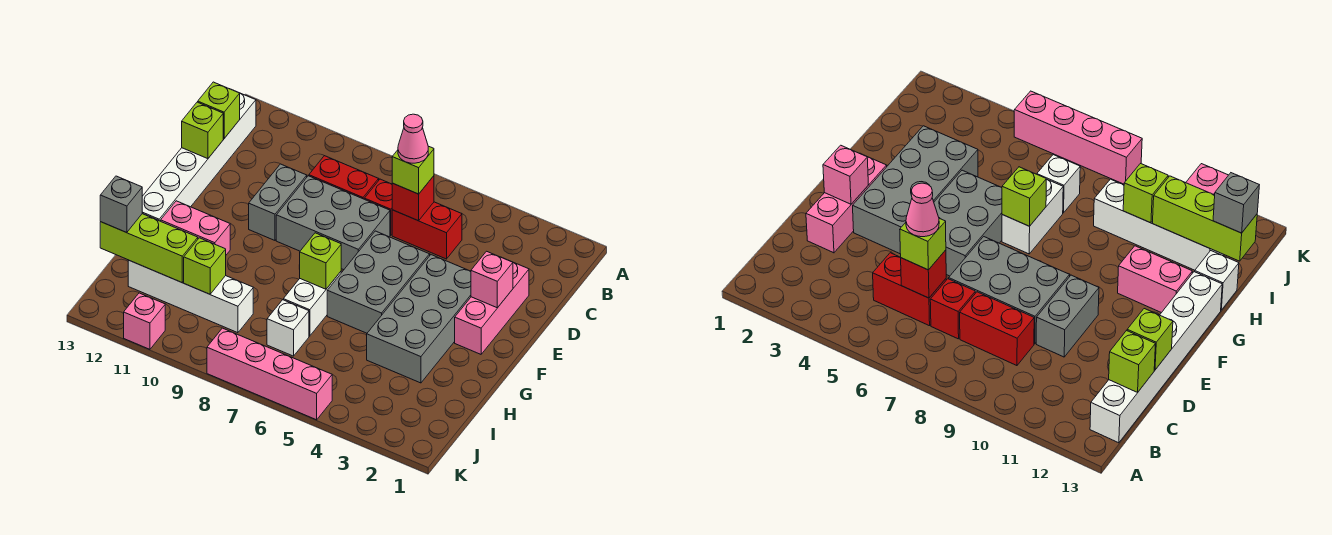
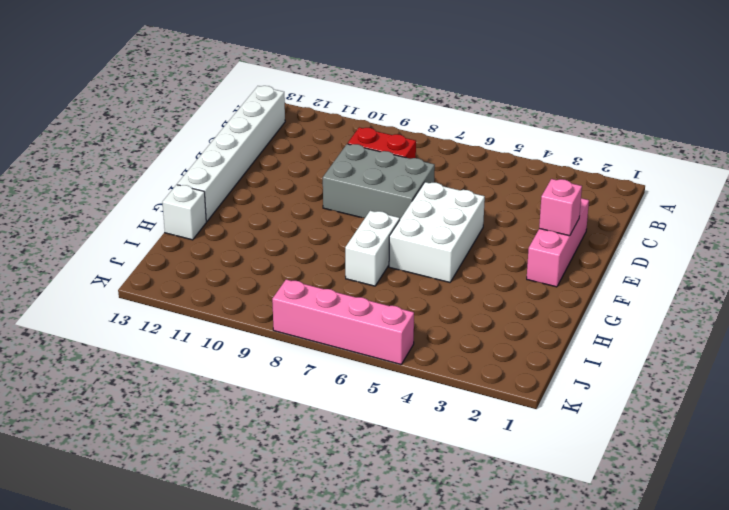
white brick E5:G6 level 1 -> grey brick E5:G6 level 1
none -> red brick C5:C6 level 1
none -> red brick C7 level 1
none -> grey brick D10:E10 level 1

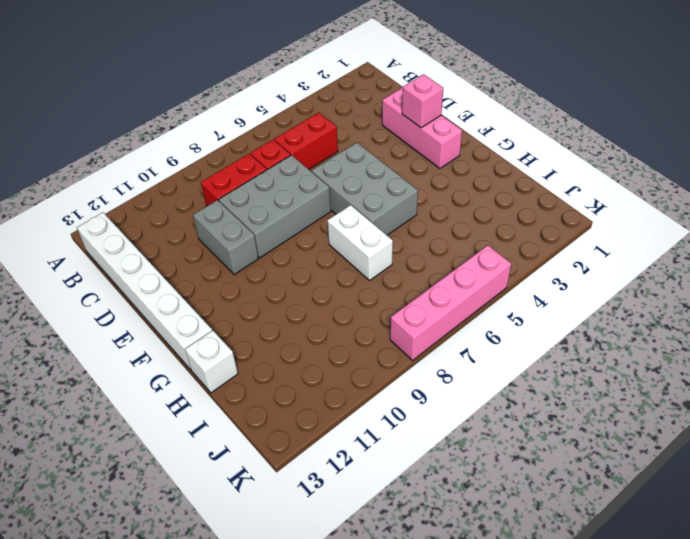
none -> grey brick E3:H4 level 1
none -> pink brick G11:G12 level 1
none -> white brick I7 level 1

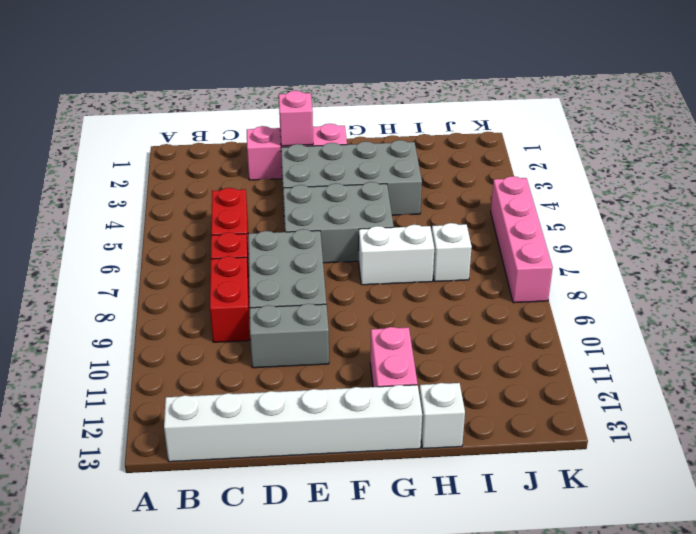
none -> white brick I9:I12 level 1
none -> pink brick K11 level 1
none -> red brick C6 level 2

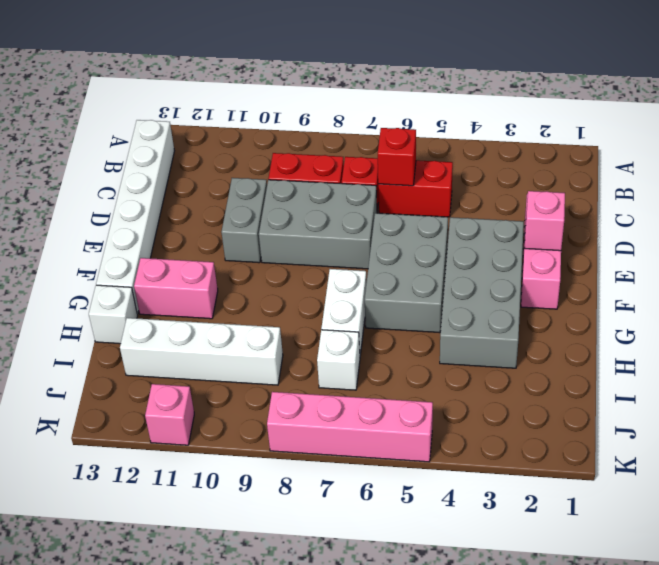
none -> lime brick C13 level 2
none -> lime brick D13 level 2
none -> lime brick G7 level 2

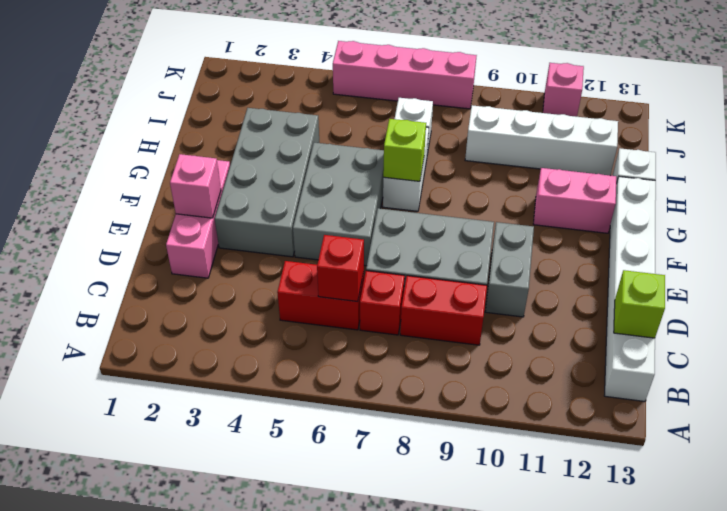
none -> lime brick D13 level 2
none -> lime brick I10 level 2
none -> lime brick I11:I13 level 2

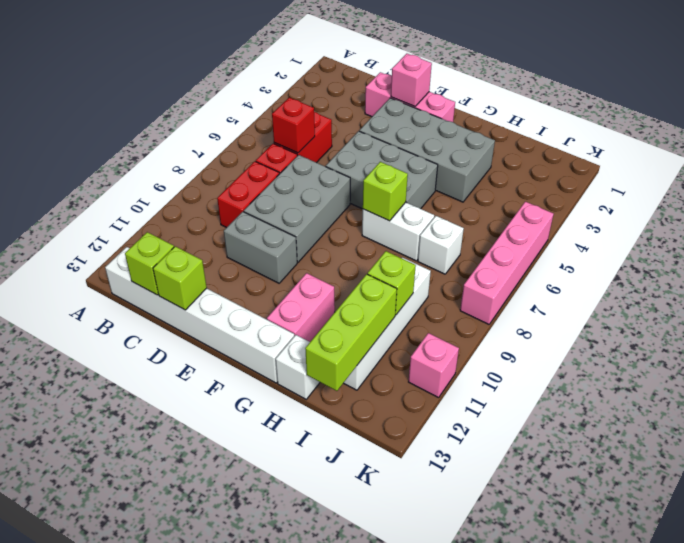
none -> lime brick C6 level 3
none -> grey brick I13 level 3
none -> pink cone C6 level 4

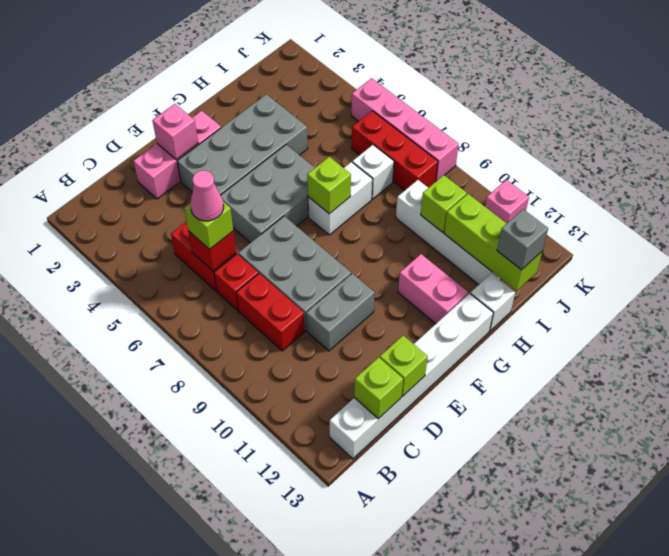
red brick J6:J8 level 1 -> none

